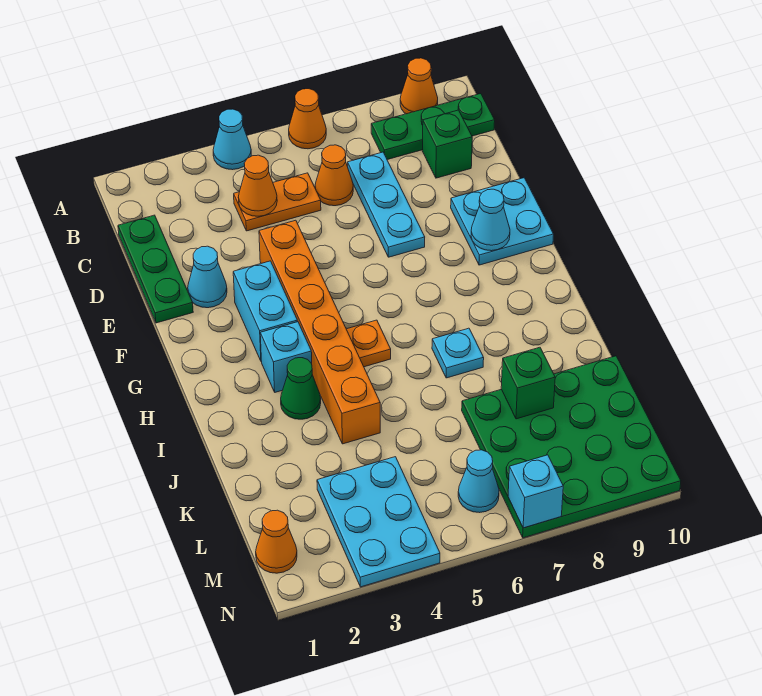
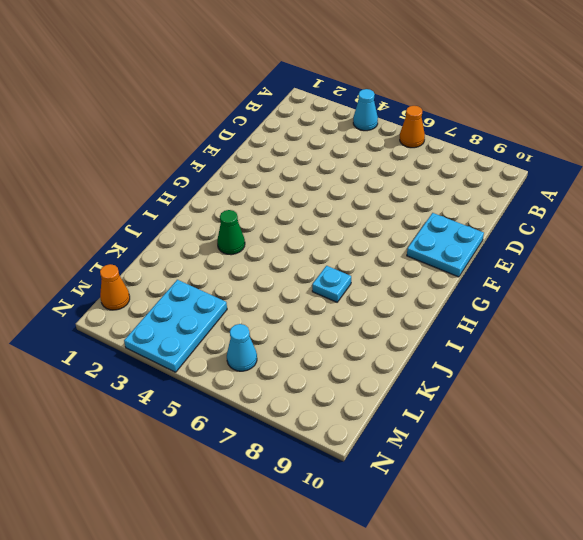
none -> orange cone A9 level 1
none -> green plate B8:B10 level 1
none -> green plate C1:E1 level 1

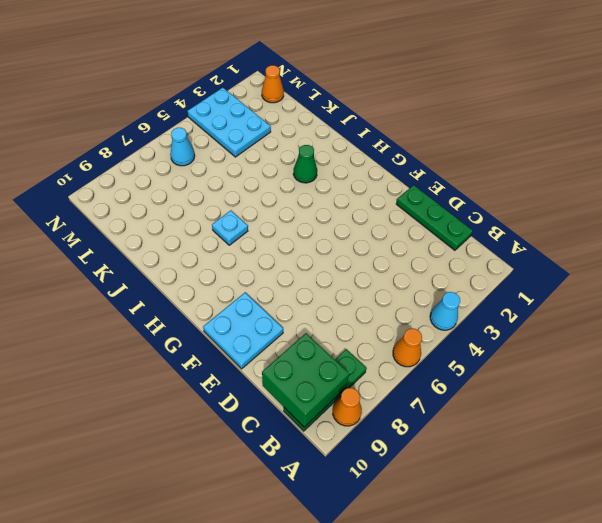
green brick B9:C10 level 2 -> none
none -> orange plate C4:C5 level 1
none -> orange cone C6 level 1
none -> cyan plate C7:E7 level 1

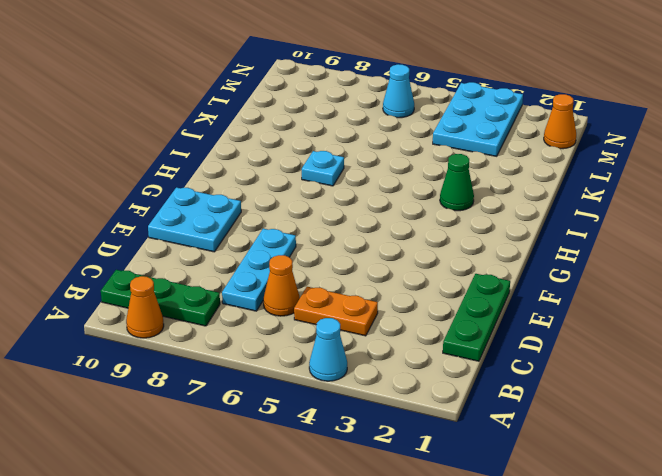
none -> orange cone A6 level 1
none -> green brick C9 level 1
none -> cyan cone E2 level 1

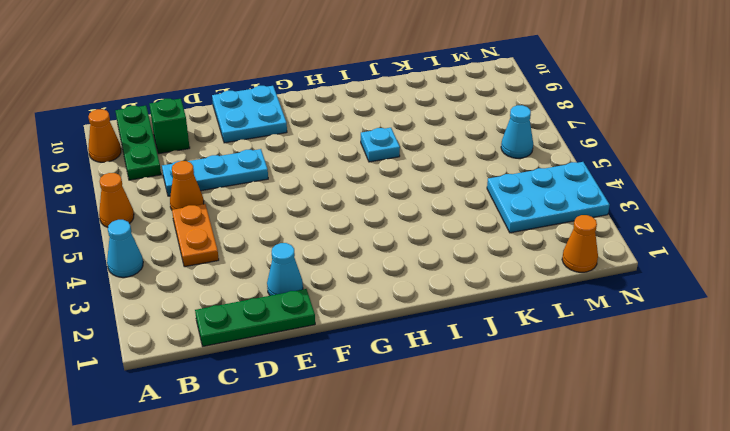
none -> orange brick E4:J4 level 1
none -> cyan brick F3:G3 level 1
none -> cyan brick H3 level 1

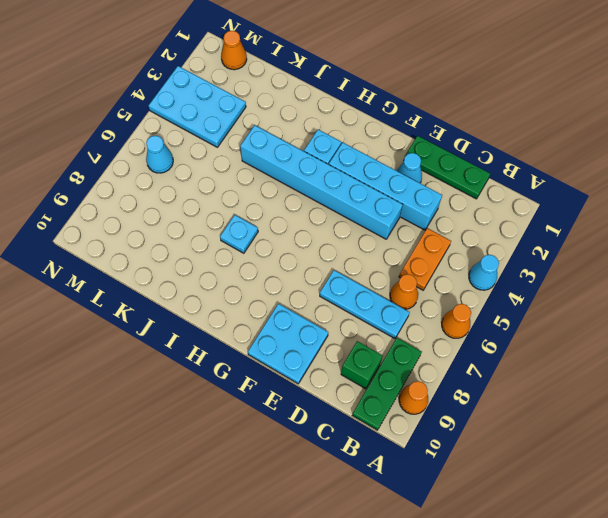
cyan brick D3:G3 level 1 -> cyan brick F3:G3 level 1
cyan brick E4:J4 level 1 -> orange brick E4:J4 level 1
none -> orange plate H5 level 1
none -> green cone I3 level 1
none -> green plate K7:N10 level 1

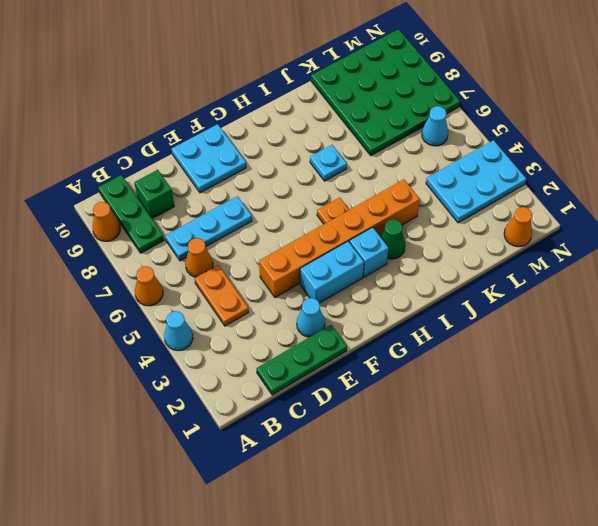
none -> orange cone C4 level 2
none -> cyan cone F9 level 2
none -> green brick K8 level 2

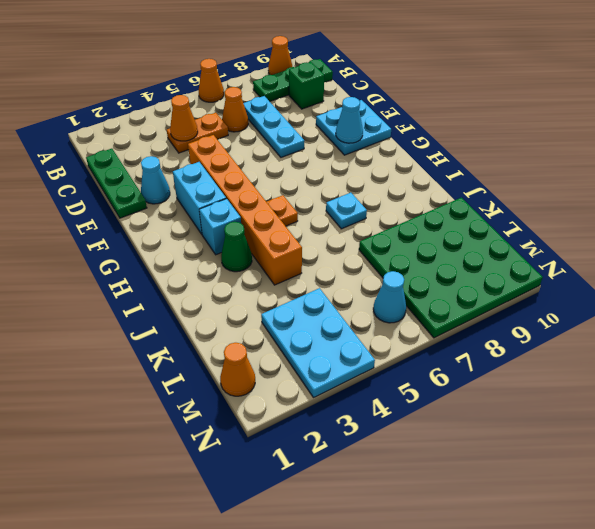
none -> cyan cone A4 level 1
none -> green brick K8 level 2
none -> cyan brick N7 level 2

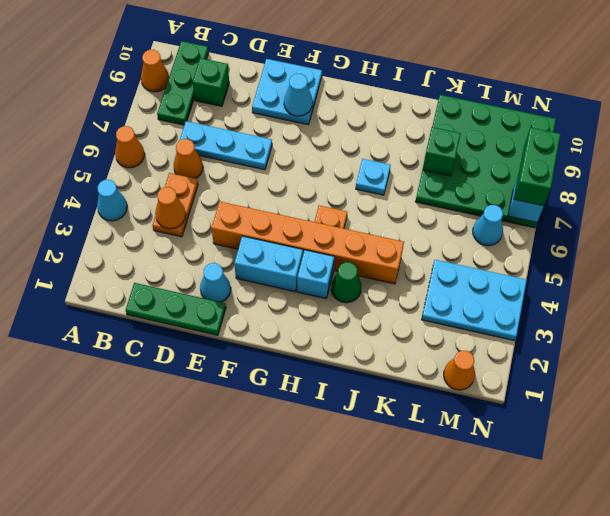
green brick N7:N8 level 3 -> none

